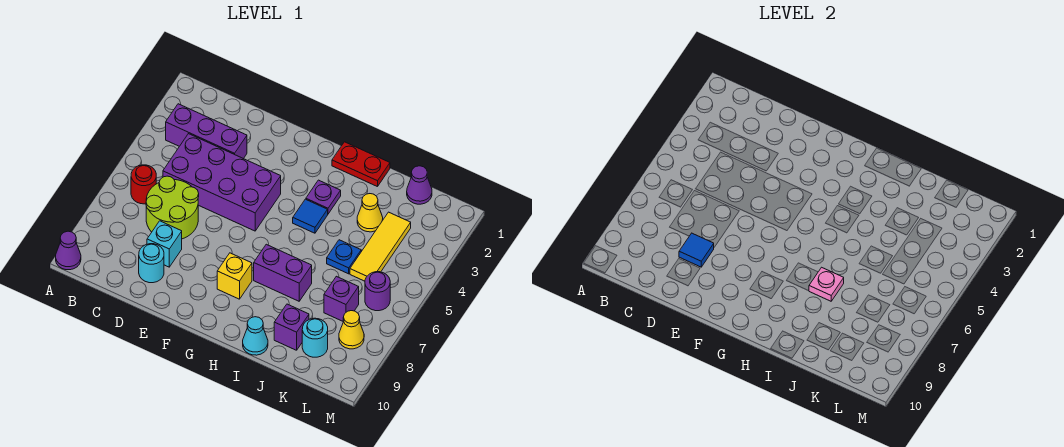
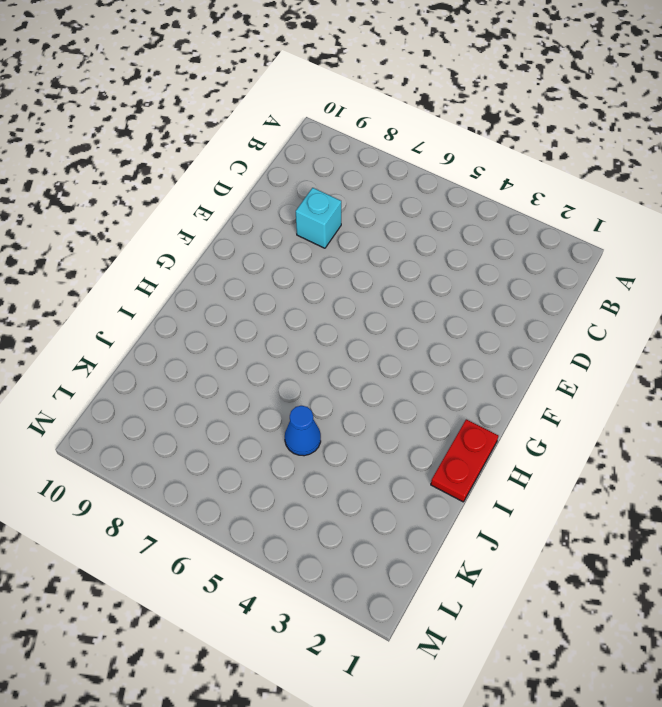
blue cone J5 level 1 -> blue plate J5 level 1
none -> purple cone A10 level 1
none -> purple brick B3:D3 level 1
none -> red round brick B6 level 1

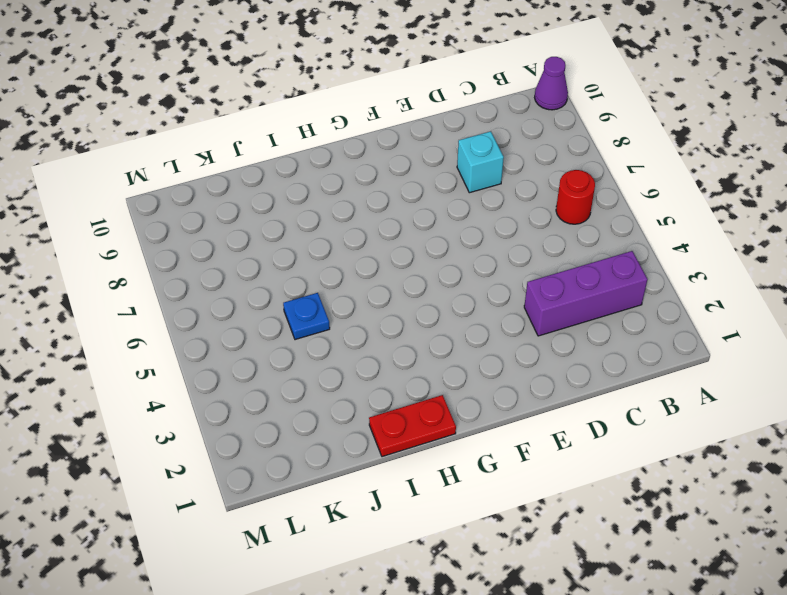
none -> purple brick C4:F5 level 1
none -> lime round brick C6:D7 level 1
none -> cyan round brick D9 level 1

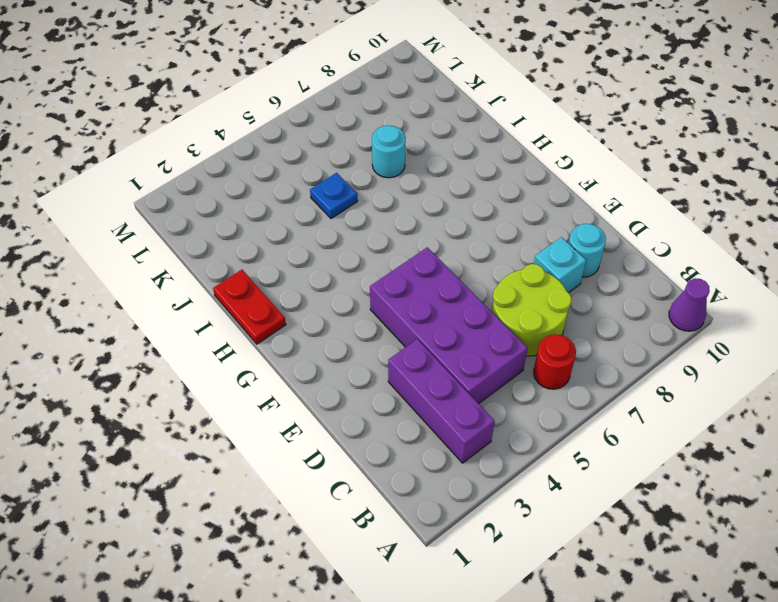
cyan round brick J7 level 1 -> cyan round brick K9 level 1
none -> yellow brick G8 level 1
none -> purple plate H3 level 1
none -> blue tile H4 level 1

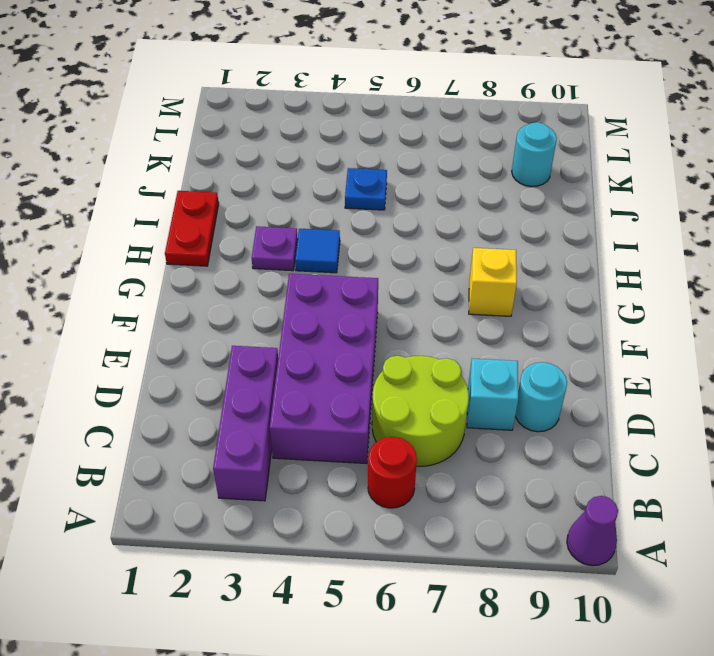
none -> purple brick H7:I7 level 1
none -> cyan cone I10 level 1
none -> yellow cone J3 level 1

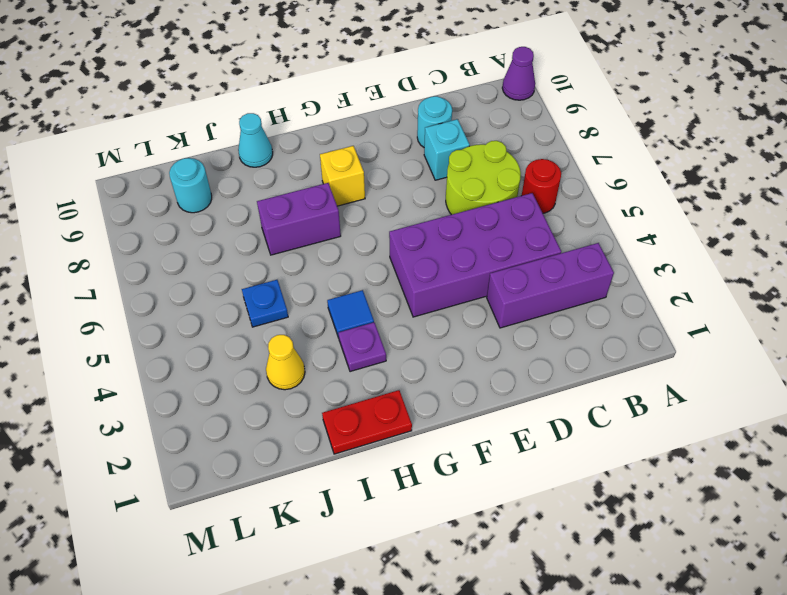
none -> purple brick J9 level 1
none -> purple cone K1 level 1
none -> yellow tile K3:K5 level 1

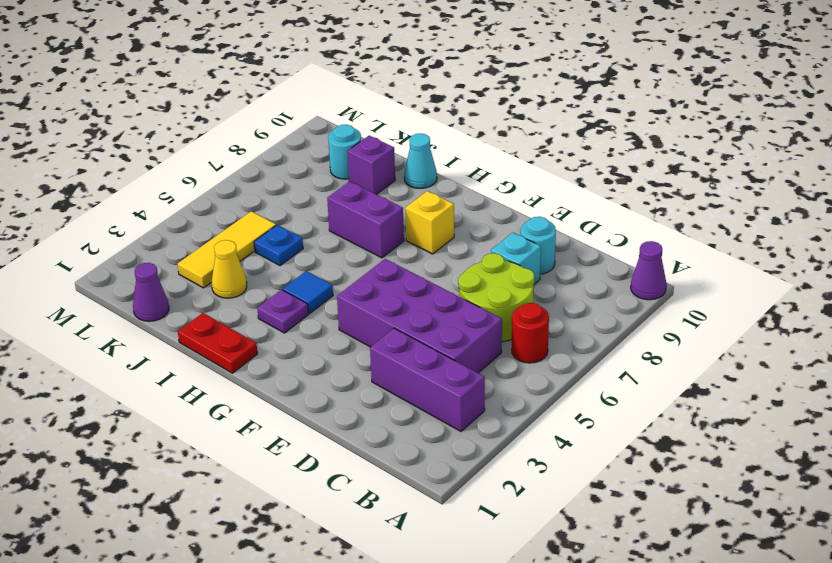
none -> purple brick K7 level 1
none -> purple round brick L6 level 1
none -> yellow cone L8 level 1

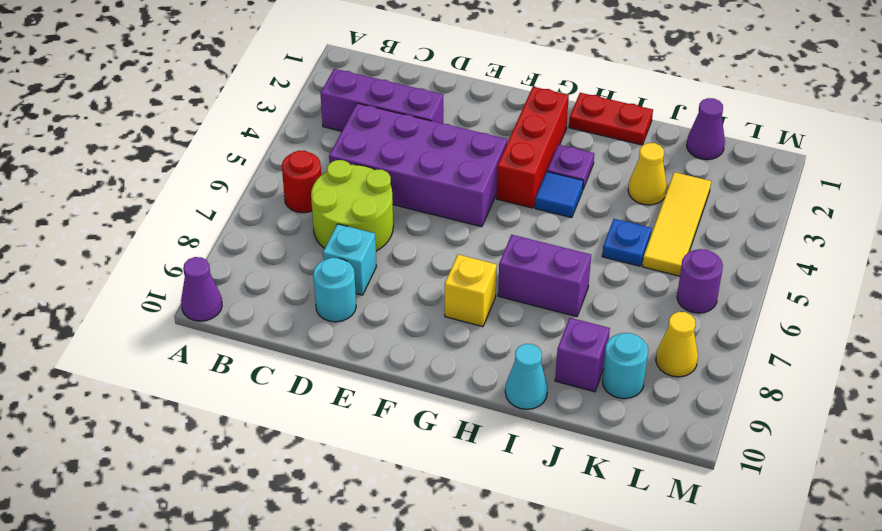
red brick G2:G4 level 1 -> none
none -> purple brick K7 level 1
none -> blue tile D8 level 2
none -> pink plate I7 level 2

